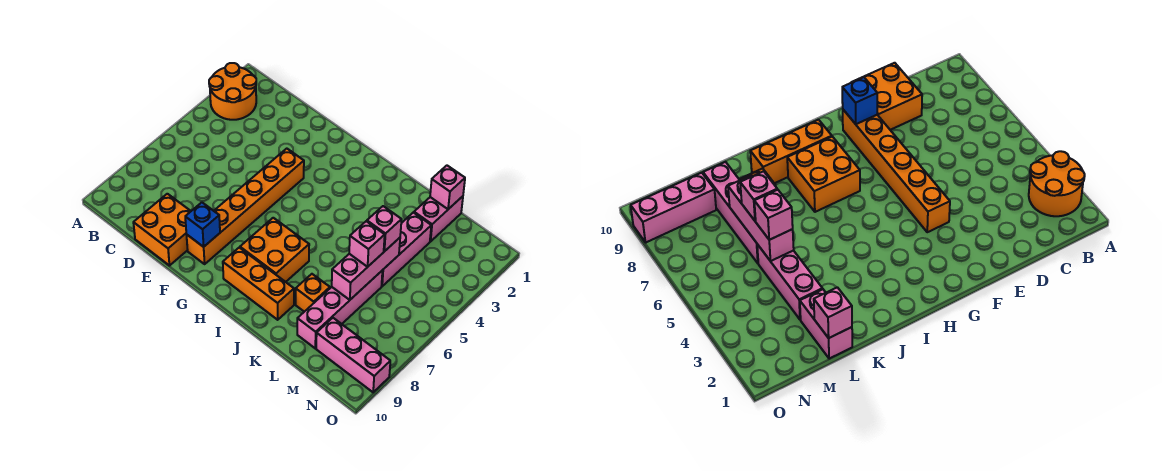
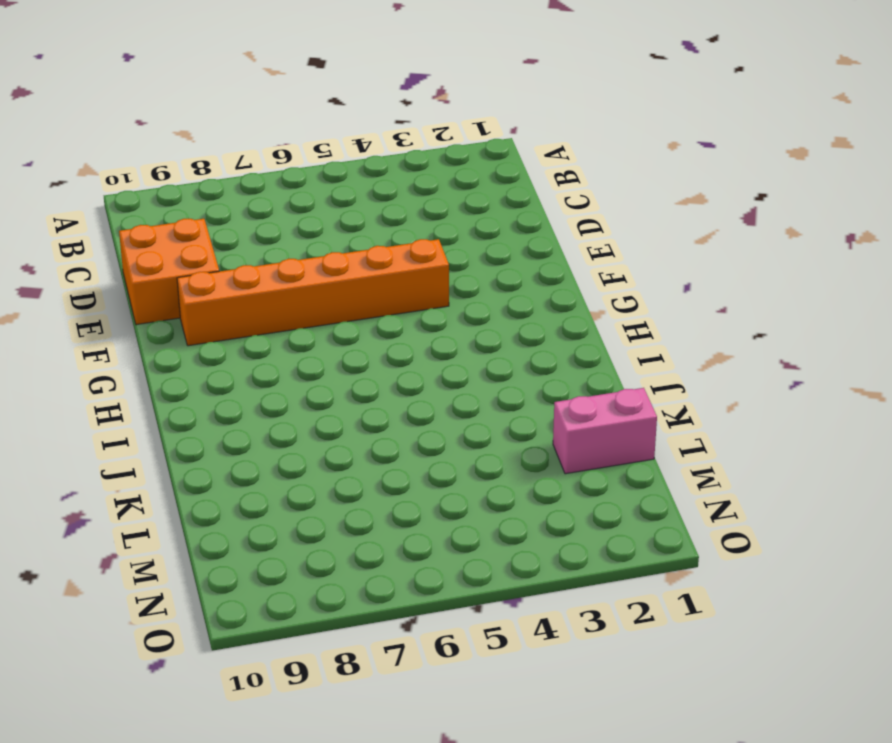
none -> orange round brick A2:B3 level 1
none -> orange brick H7:I8 level 1
none -> orange brick H9:J9 level 1

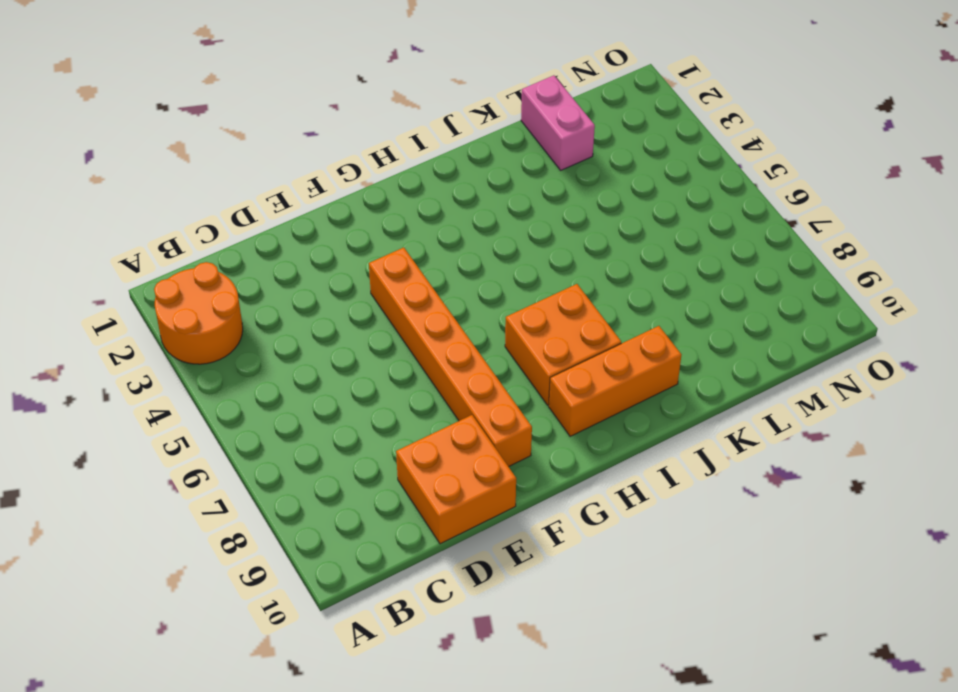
none -> orange brick K8 level 1
none -> pink brick L3:L5 level 1
none -> pink brick L6:L9 level 1

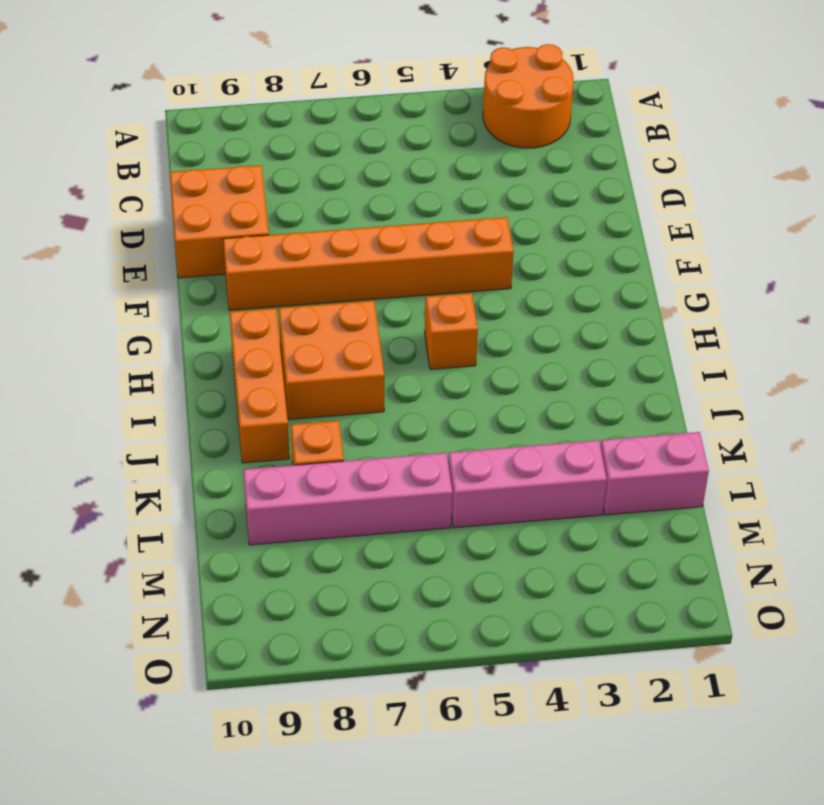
orange brick H5 level 1 -> none
none -> pink brick M9:O9 level 1
none -> blue brick F9 level 2
none -> pink brick L1 level 2

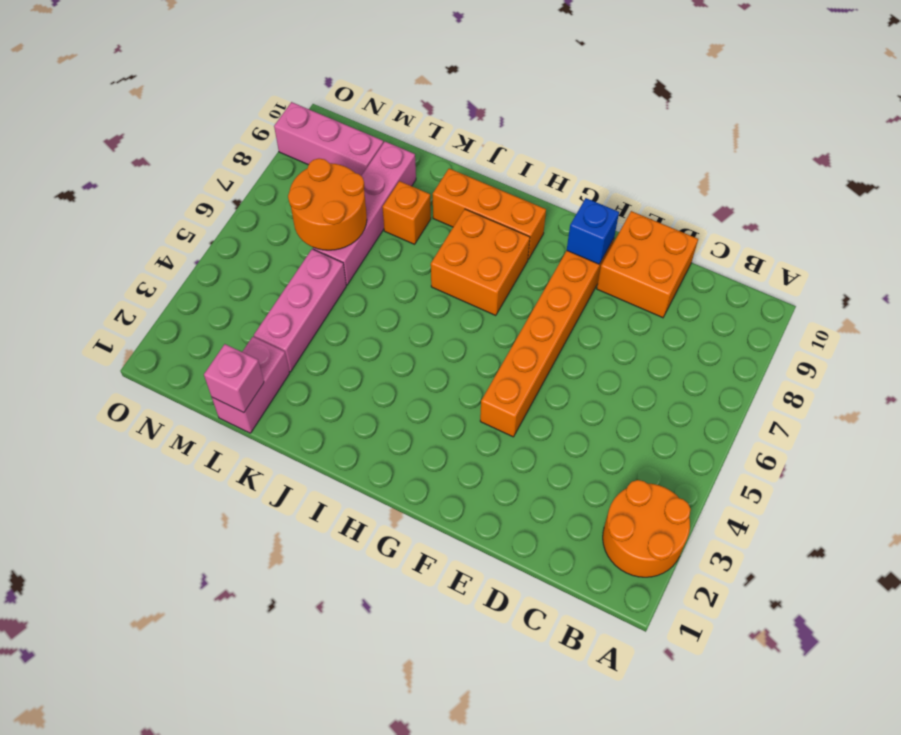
orange round brick L6:M7 level 2 -> pink brick L5:L7 level 2
none -> pink brick L5 level 3
none -> pink brick L6 level 3

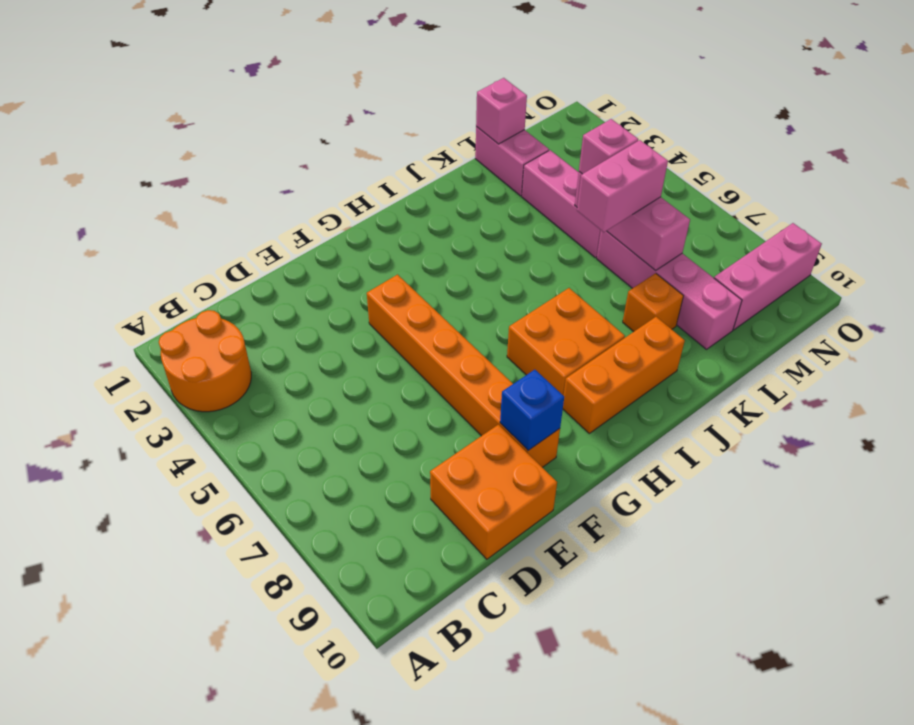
pink brick K6:L6 level 3 -> pink brick L6 level 3

